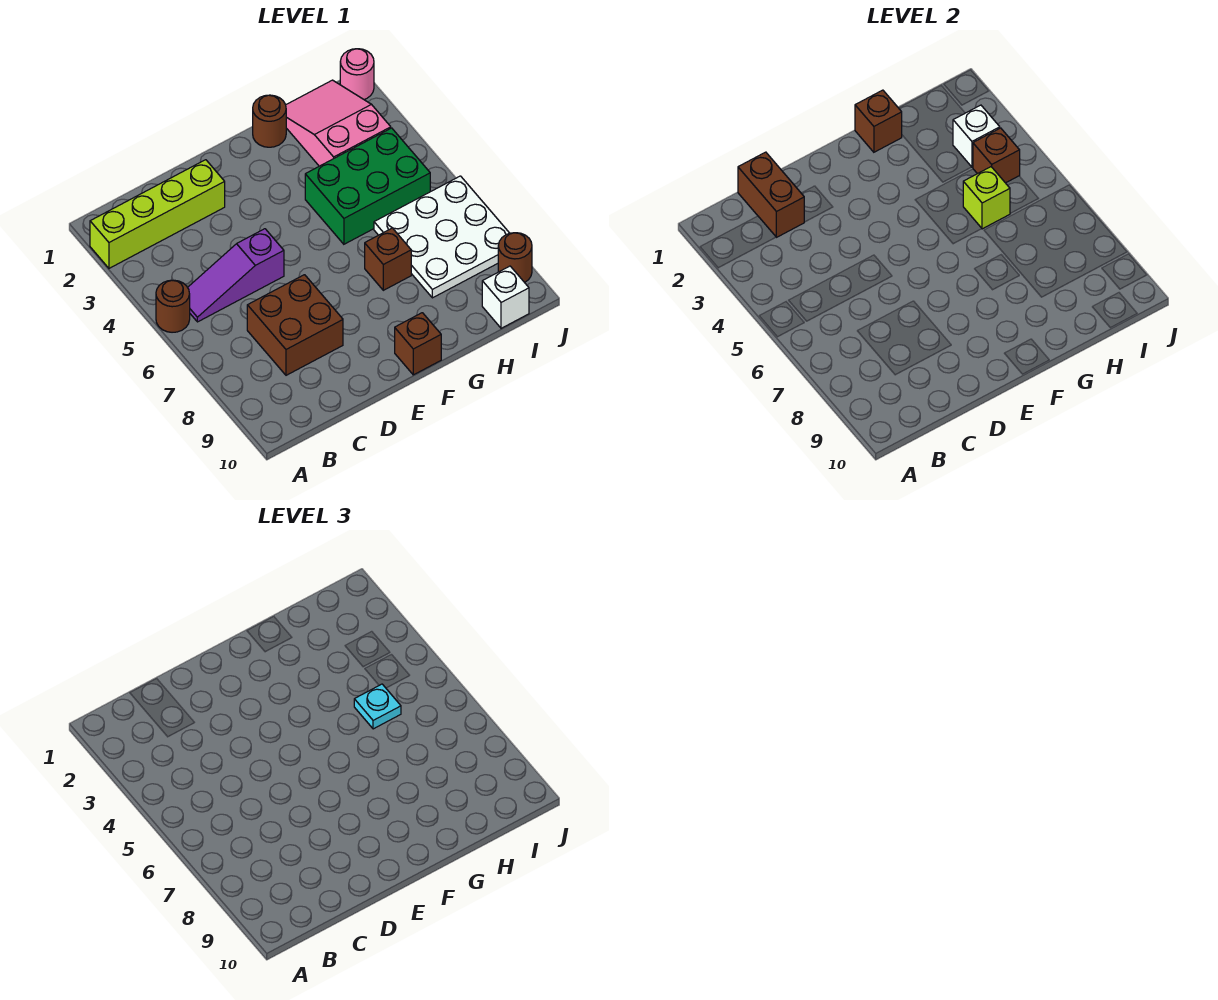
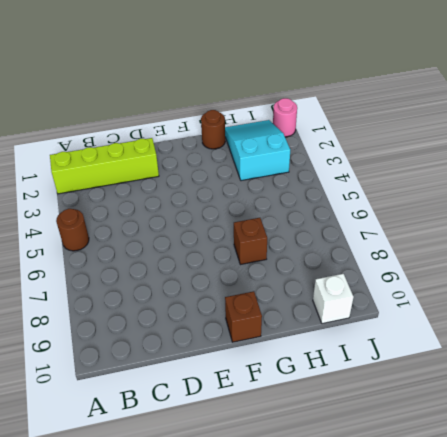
cyan slope H1:I3 level 1 top 3 -> pink slope H1:I3 level 1 top 3
none -> purple slope B5:D5 level 1 top D
none -> brown brick C7:D8 level 1
none -> green brick G4:I5 level 1

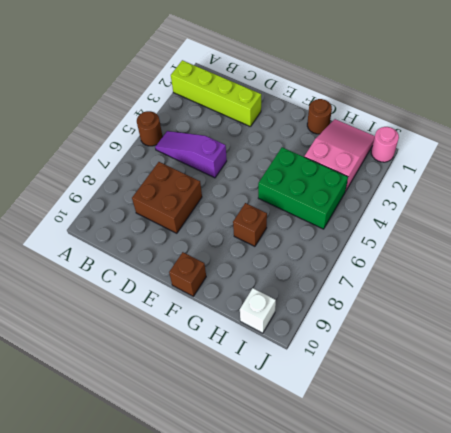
none -> white plate H6:J8 level 1
none -> brown round brick J9 level 1
none -> brown brick C1:C2 level 2

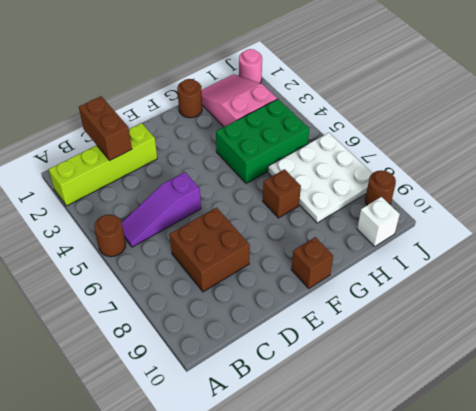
none -> brown brick G1 level 2
none -> lime brick H5 level 2
none -> white brick I3 level 2

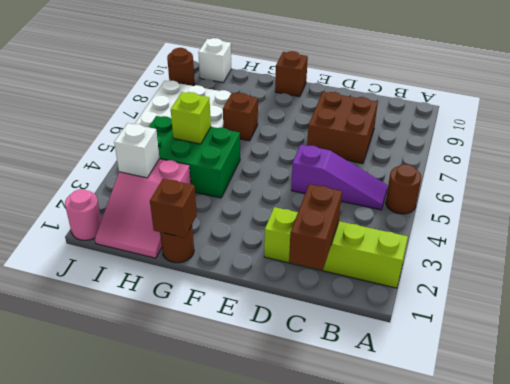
none -> brown brick I4 level 2
none -> cyan plate H5 level 3

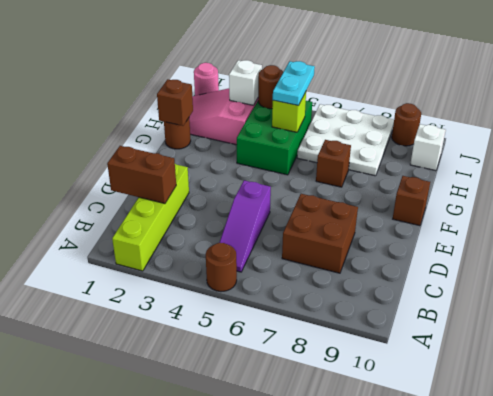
cyan plate H5:I5 level 3 -> cyan plate H5 level 3
brown round brick I4 level 2 -> brown brick I4 level 2

